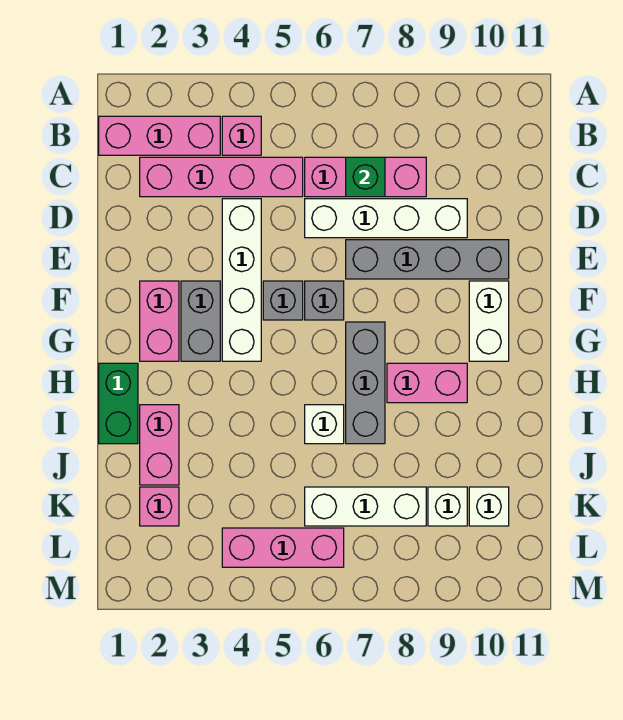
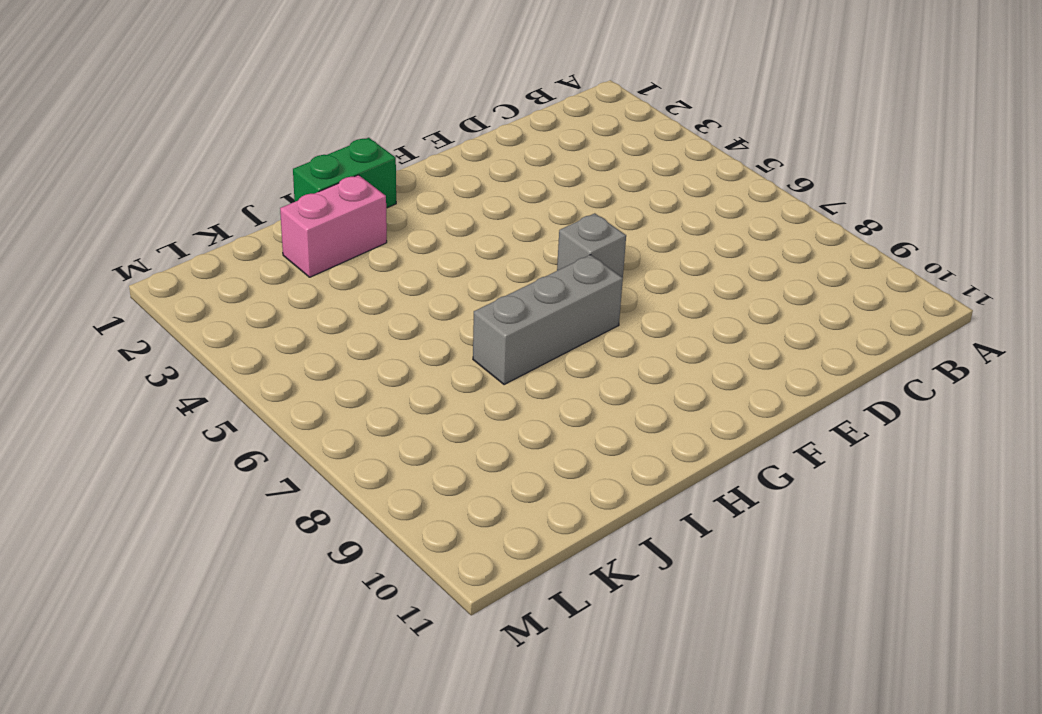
none -> pink brick B1:B3 level 1
none -> pink brick B4 level 1
none -> pink brick C2:C5 level 1

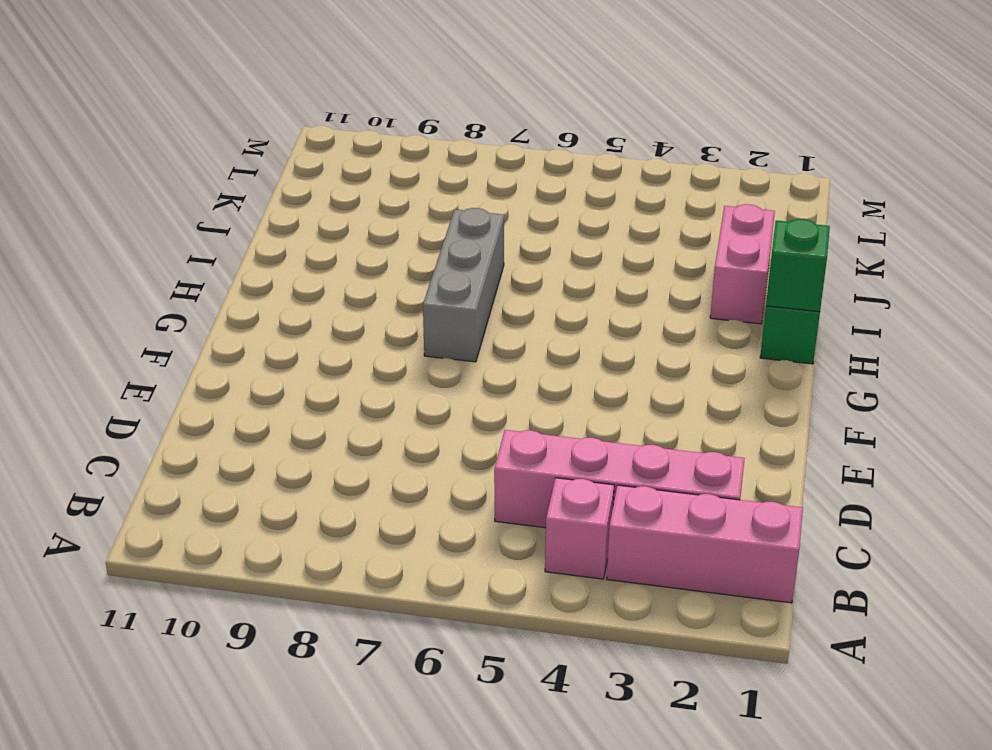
green brick H1 level 2 -> green brick C7 level 2
none -> pink brick C6:C8 level 1
none -> white brick D4:G4 level 1
none -> white brick D6:D9 level 1

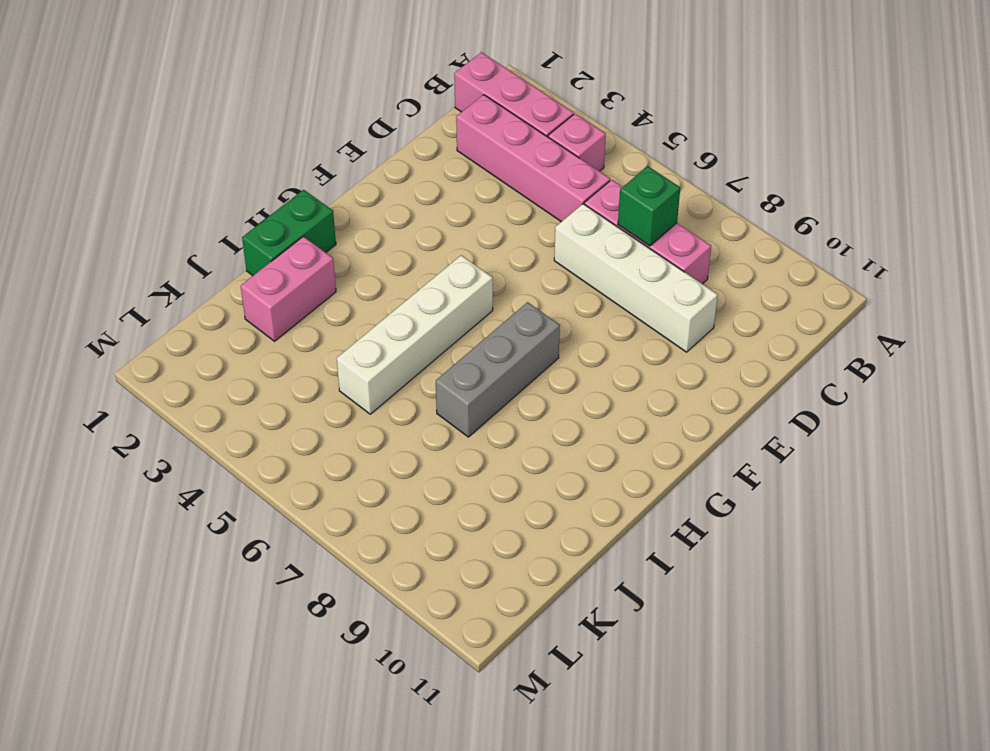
white brick G5:J5 level 1 -> white brick D4:G4 level 1
none -> grey brick E7:E10 level 1
none -> pink brick F2:G2 level 1
none -> grey brick F3:G3 level 1

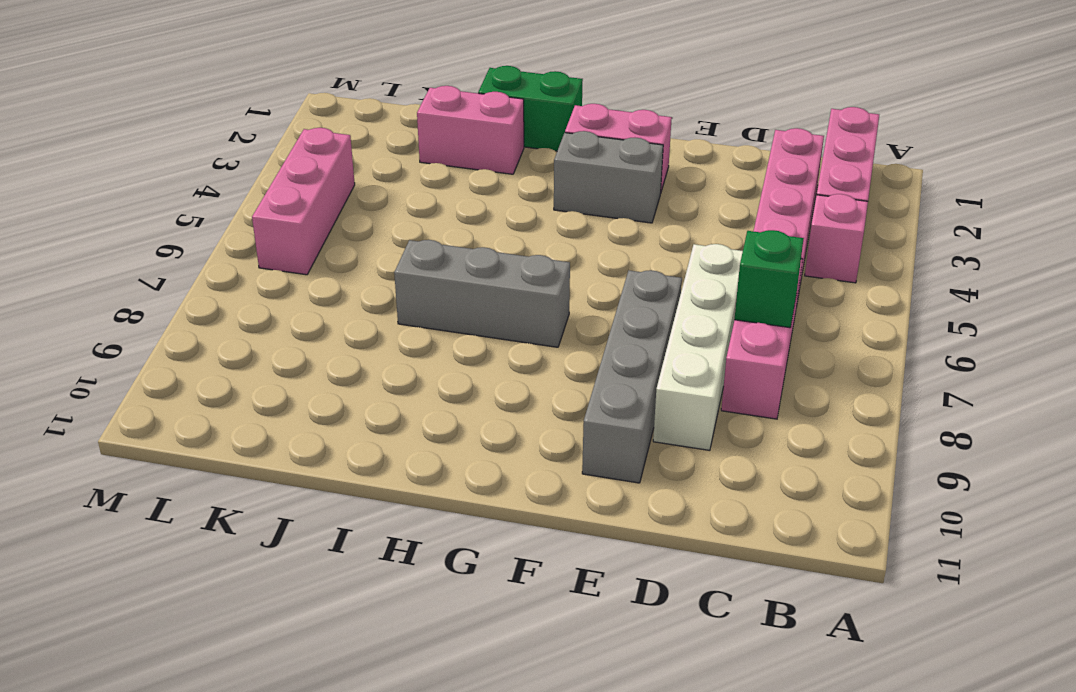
none -> white brick D4:G4 level 1
none -> grey brick F5 level 1
none -> grey brick F6 level 1

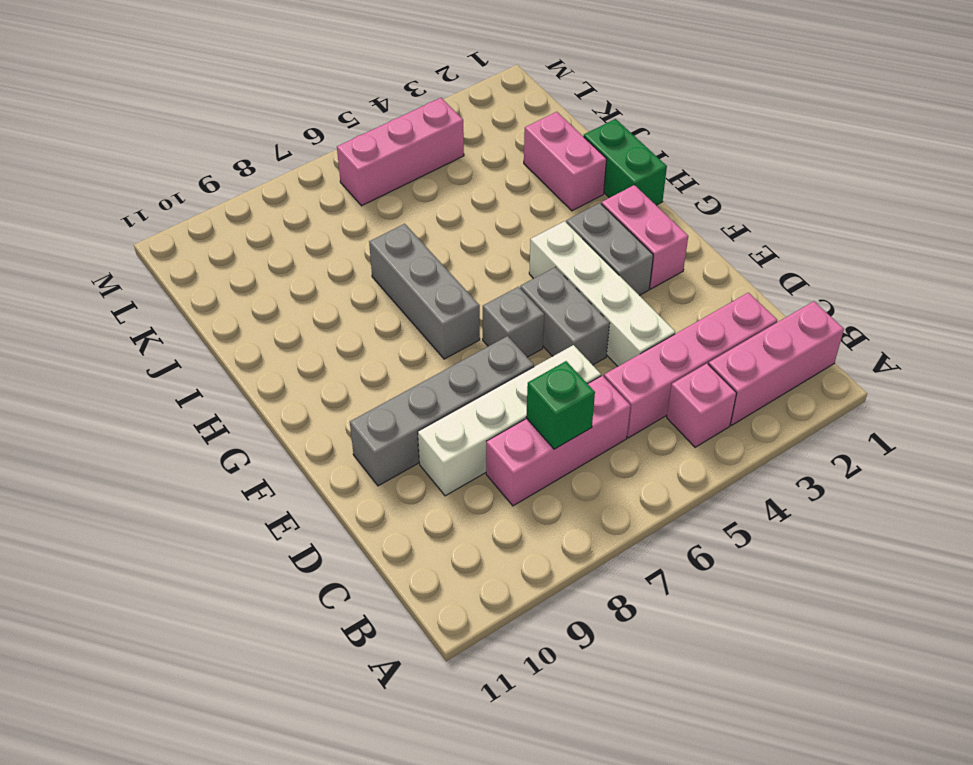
grey brick E5:F5 level 1 -> grey brick F5 level 1
none -> white brick F10:G10 level 1
none -> pink brick H8:H9 level 1
none -> white brick I6 level 1

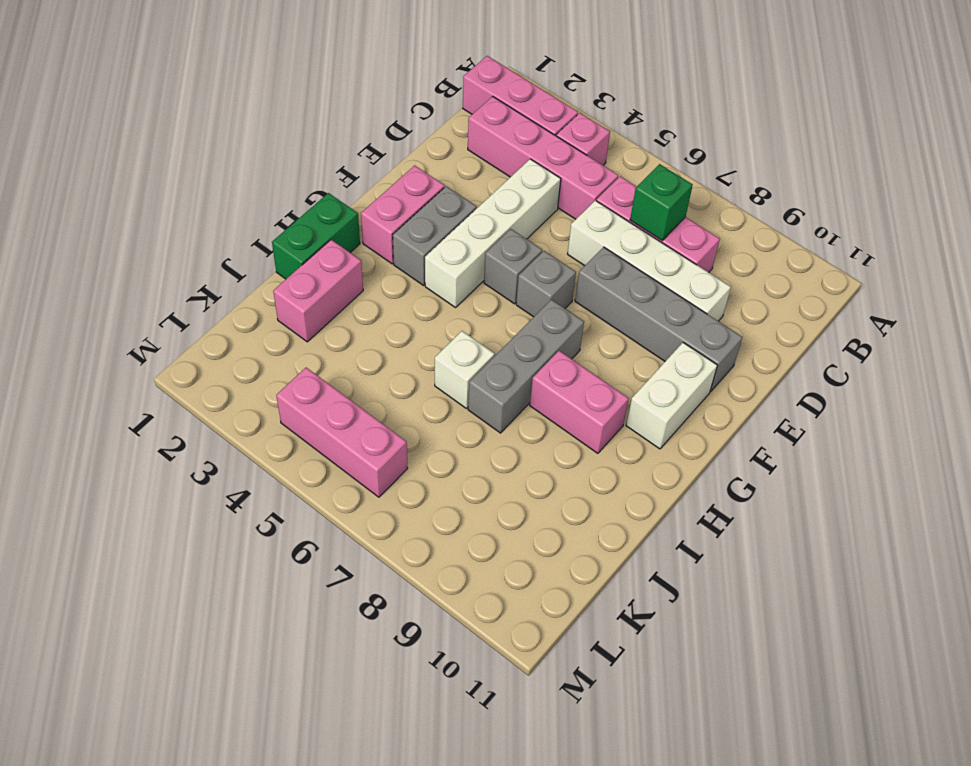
none -> pink brick K2 level 1
none -> white brick K6:K8 level 1
none -> white brick K9 level 1

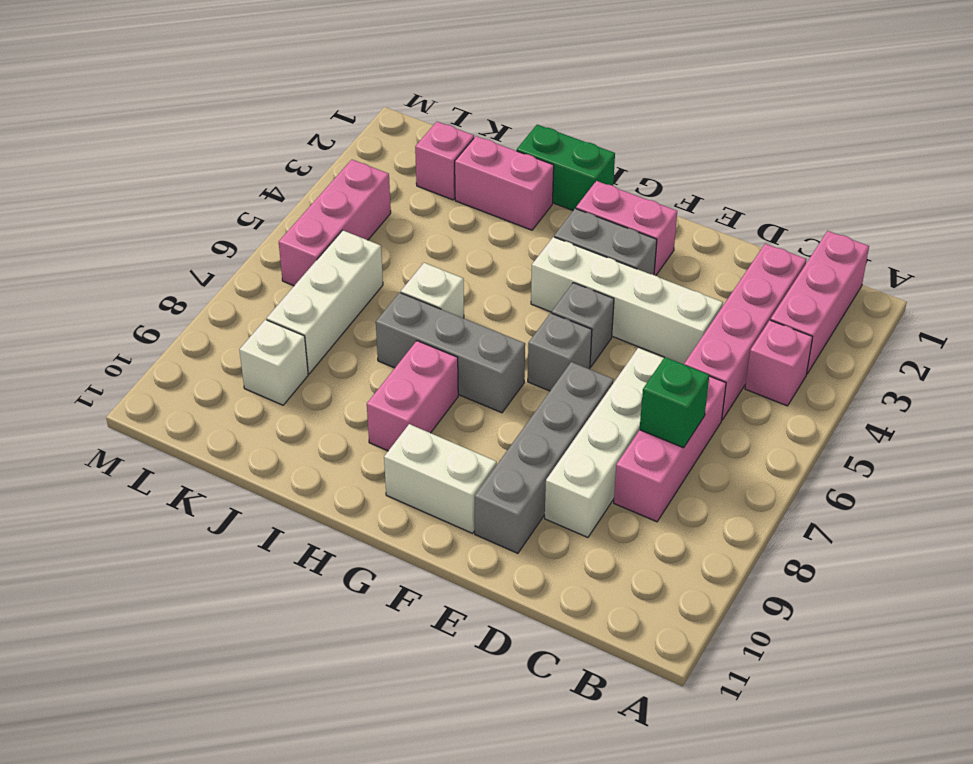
none -> white brick K10 level 1

